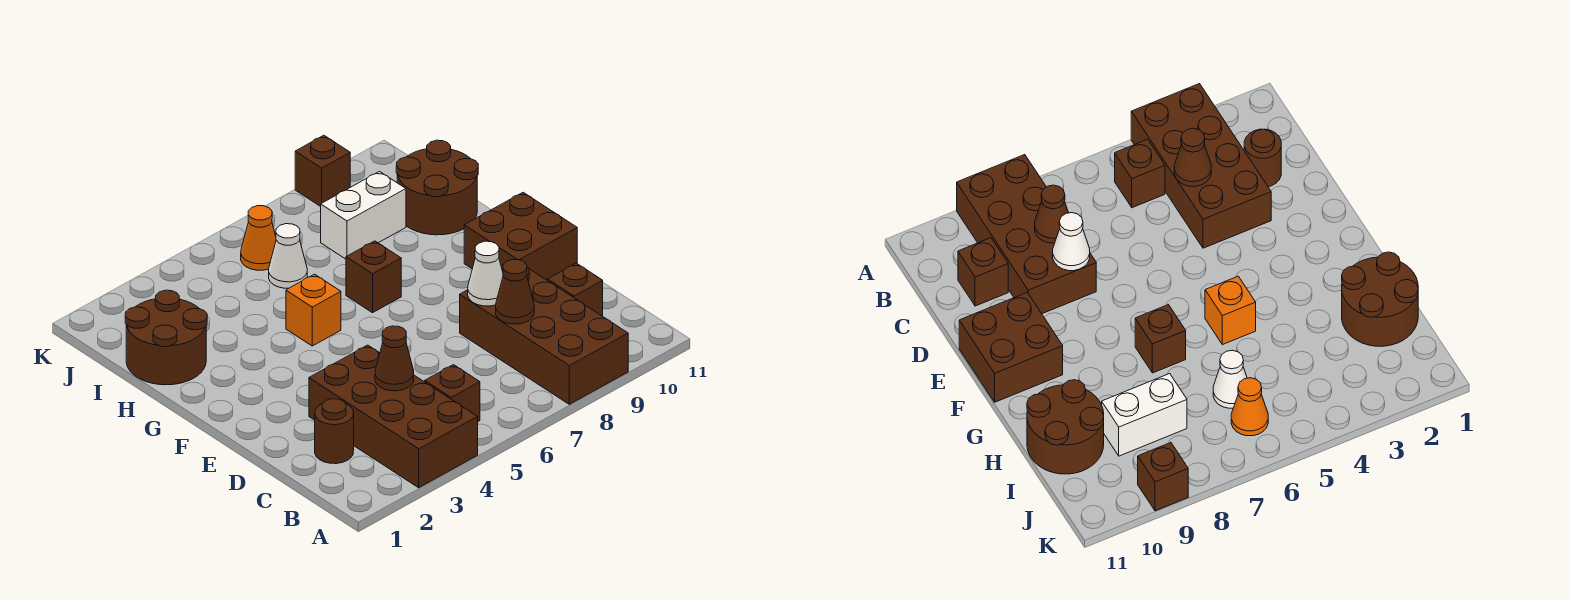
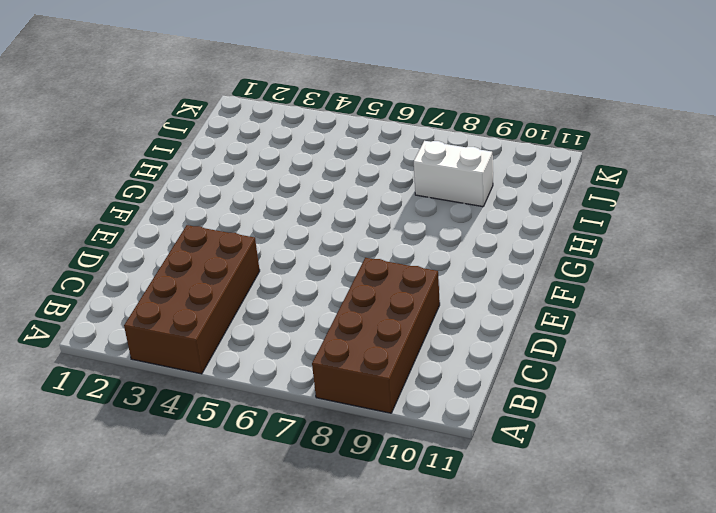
none -> brown brick B5 level 1
none -> brown round brick C2 level 1
none -> brown brick C10 level 1

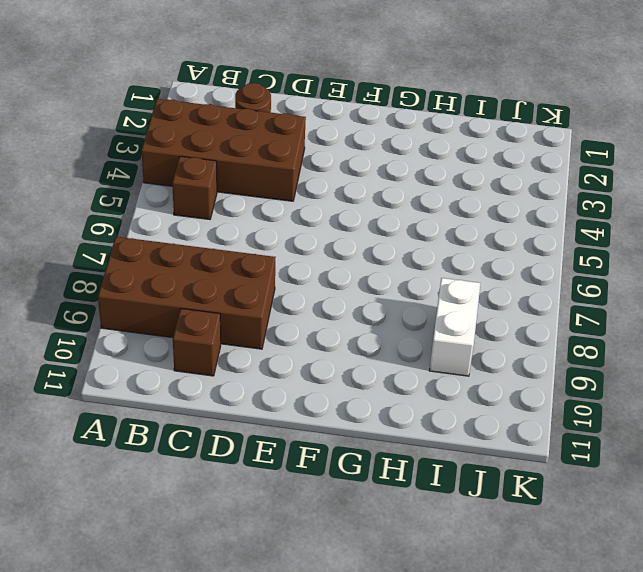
none -> brown brick E10:F11 level 1
none -> orange brick G5 level 1
none -> brown brick G7 level 1

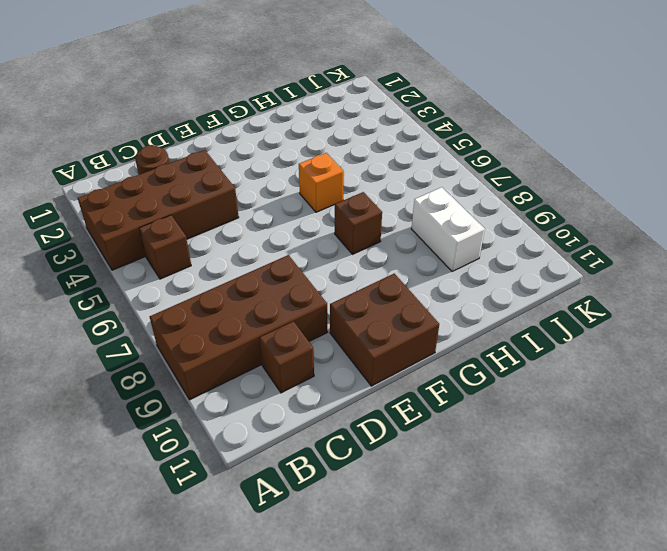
none -> brown round brick H1:I2 level 1
none -> brown round brick H10:I11 level 1
none -> white cone I6 level 1

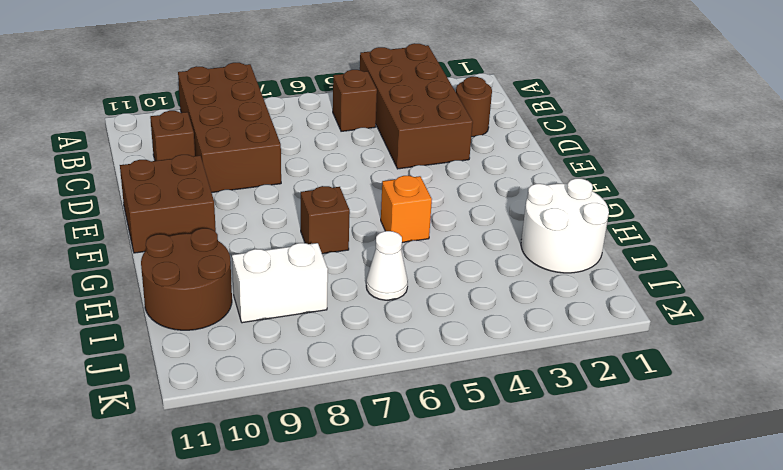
white round brick H1:I2 level 1 -> brown round brick H1:I2 level 1
none -> orange cone J6 level 1
none -> brown brick K9 level 1
none -> brown cone C4 level 2

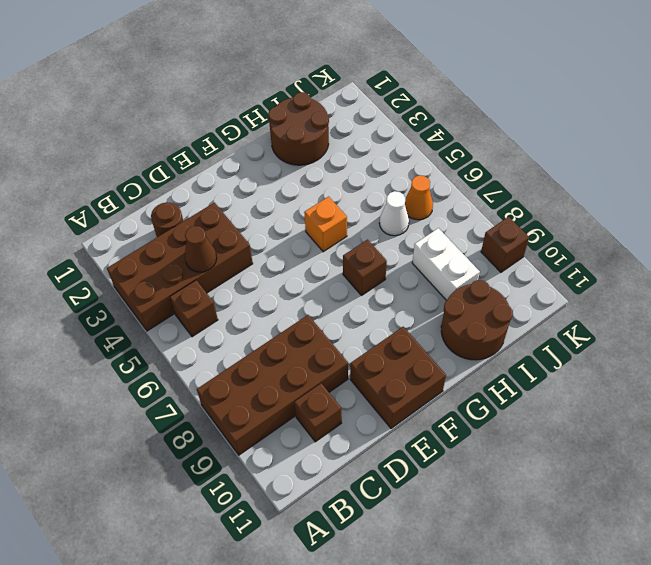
none -> brown cone C8 level 2
none -> white cone D8 level 2

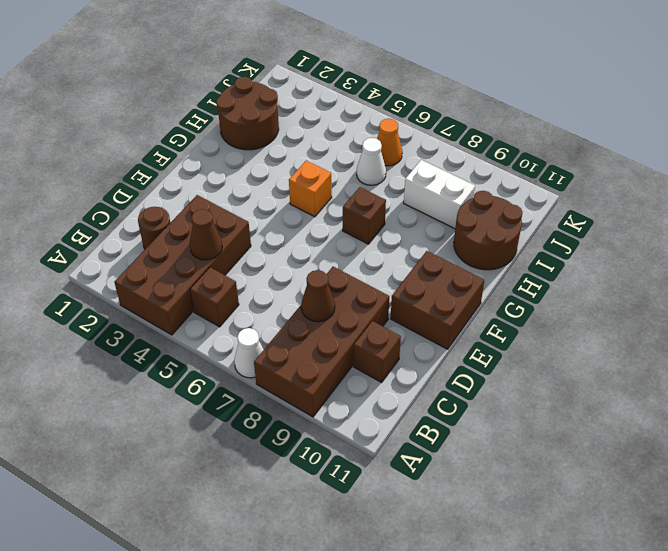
white cone A7 level 1 -> white cone D8 level 2
none -> brown brick K9 level 1

